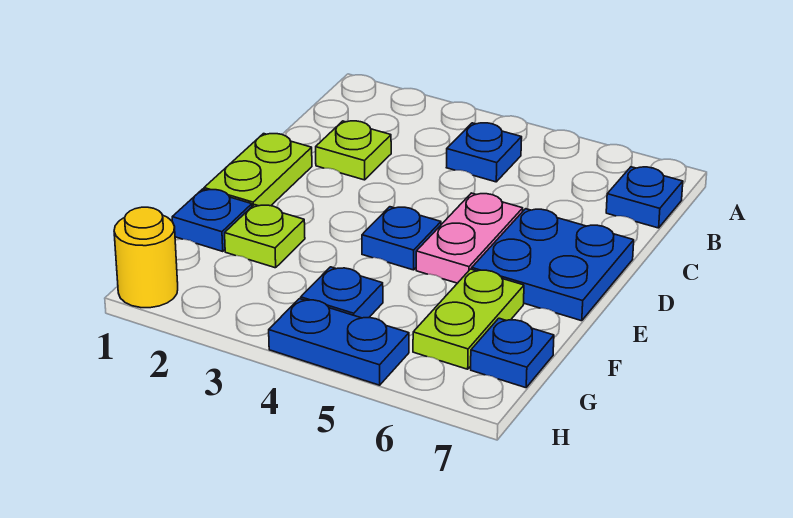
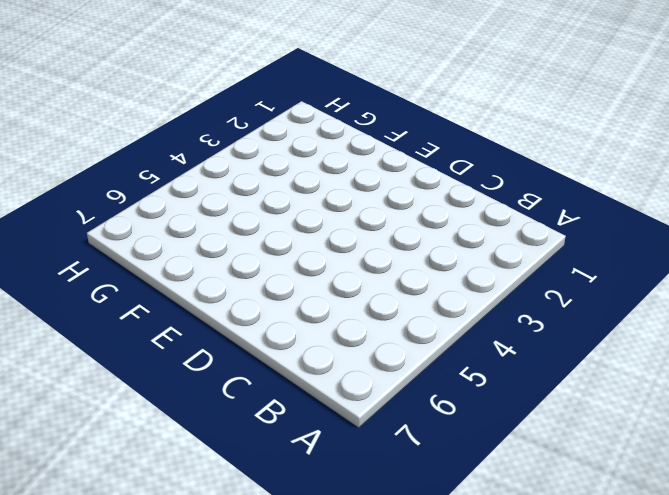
none -> blue plate B4 level 1
none -> blue plate B7 level 1
none -> lime plate C2 level 1

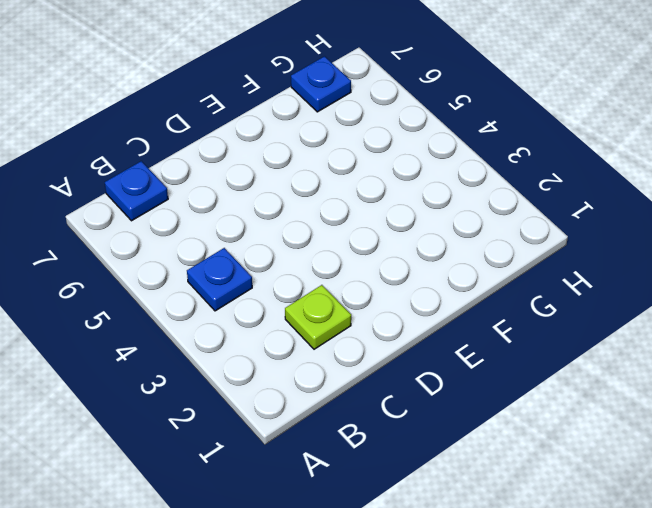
none -> lime plate D1:E1 level 1
none -> pink plate D5:E5 level 1
none -> blue plate D6:E7 level 1

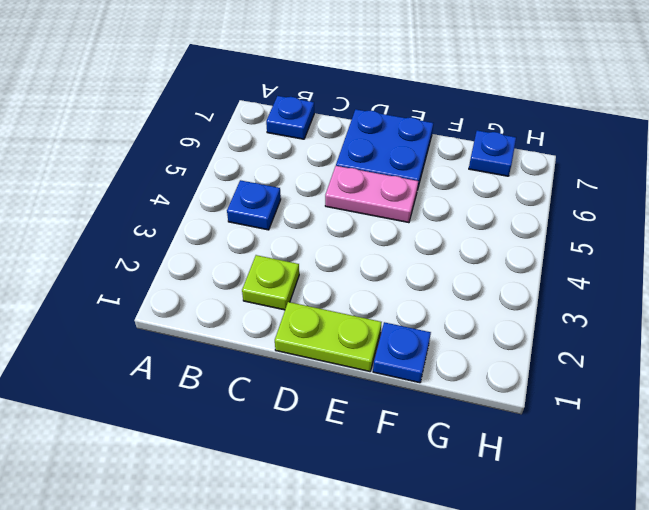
none -> blue plate E4 level 1
none -> lime plate F2 level 1
none -> lime plate F6:G6 level 1

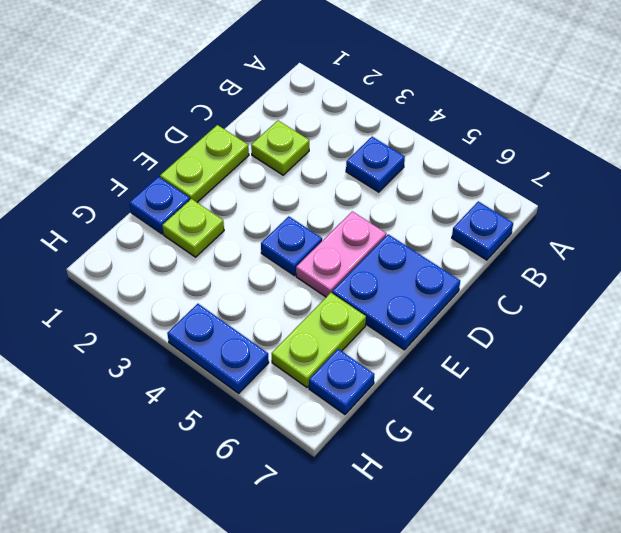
none -> blue plate G4 level 1
none -> yellow round brick H1 level 1

